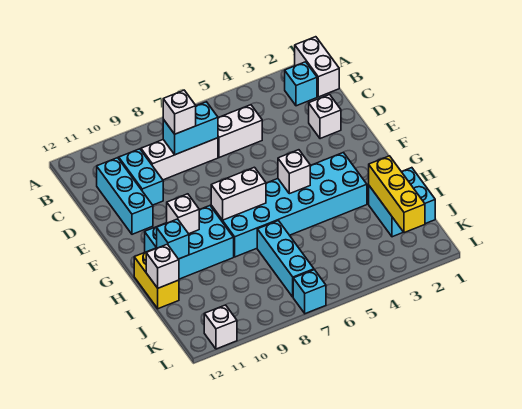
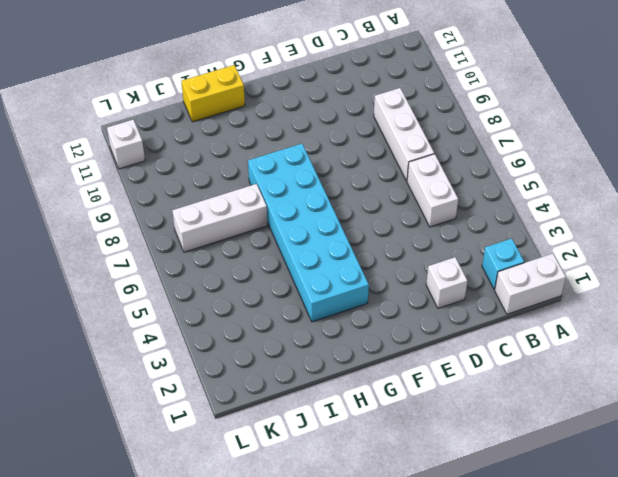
white brick I7:K7 level 1 -> cyan brick I7:K7 level 1
none -> cyan brick C10:D10 level 1
none -> cyan brick C11:E11 level 1
none -> cyan brick G9:H11 level 1

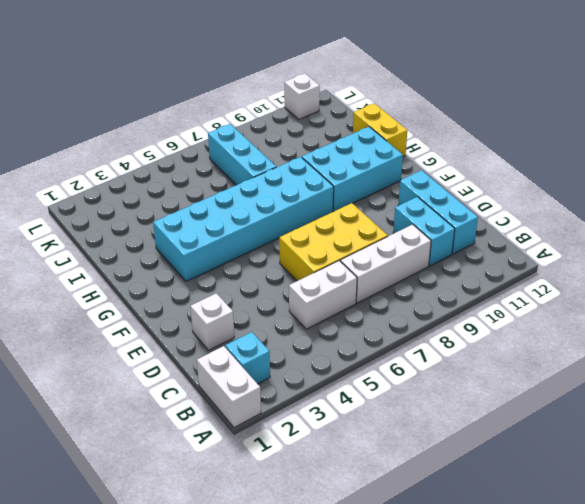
yellow brick D6:E8 level 1 -> none
none -> cyan brick I1:J2 level 1
none -> cyan brick L7 level 1
none -> cyan brick C7:C8 level 2

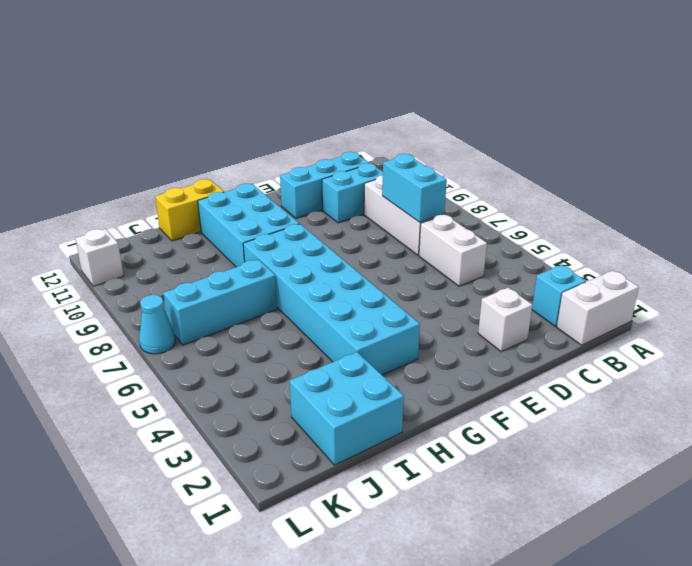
cyan cone L7 level 1 -> cyan brick L7 level 1
none -> white brick G5 level 2
none -> white brick G7:G8 level 2
none -> white brick G10 level 2

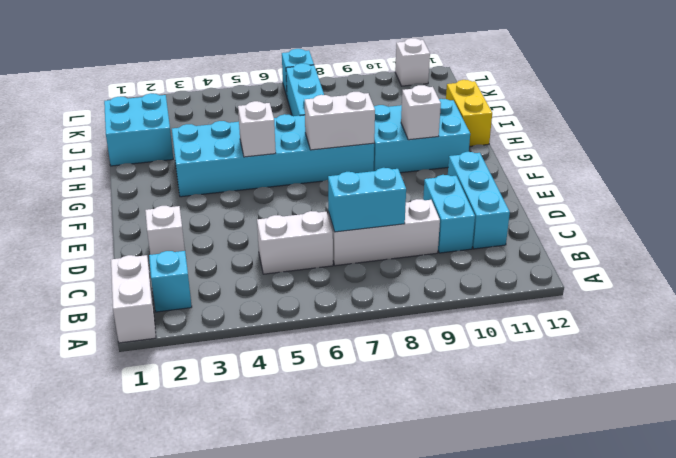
none -> cyan brick H11 level 2
none -> yellow brick I2:K2 level 2
none -> white brick I12 level 2

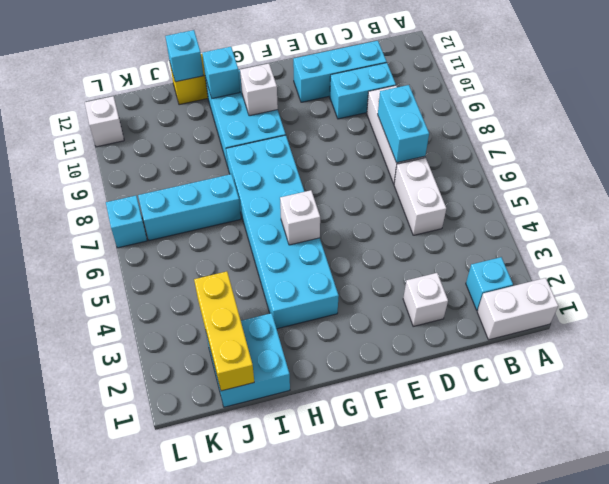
cyan brick I12 level 2 -> white brick I12 level 2
yellow brick J1:J3 level 2 -> yellow brick I2:K2 level 2
none -> white brick G7:G8 level 2
none -> white brick C8 level 3

